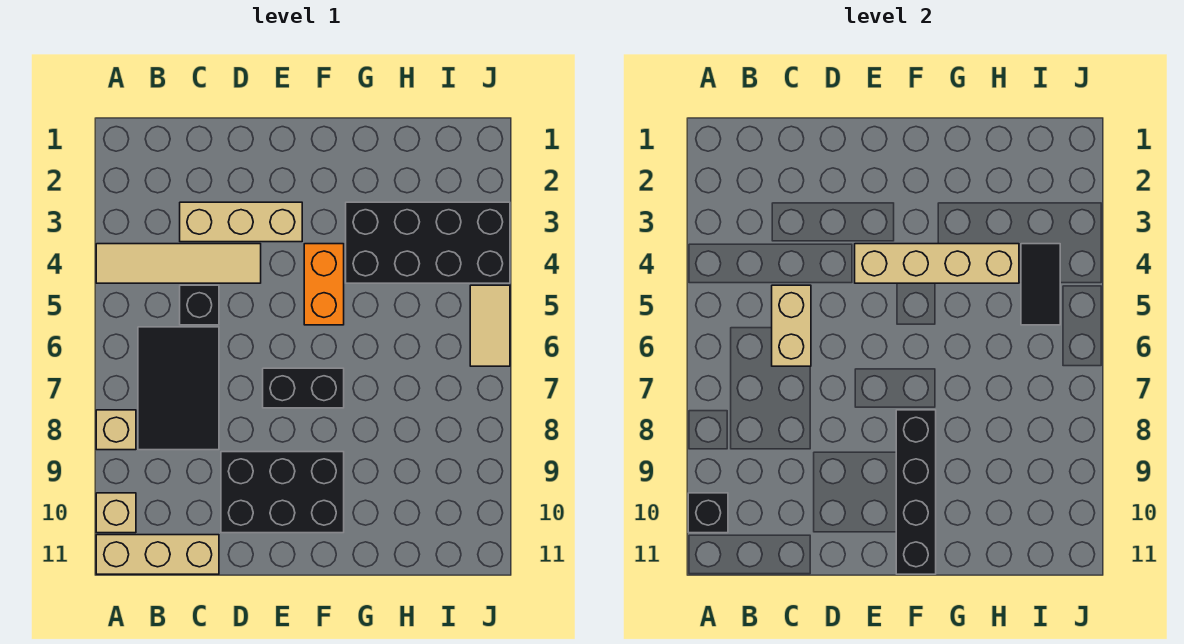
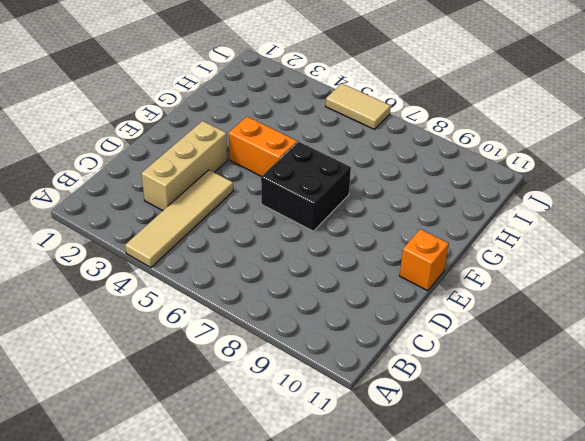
black brick E6:F7 level 1 -> black brick E7:F7 level 1
orange brick E11 level 1 -> none
none -> tan brick A8 level 1
none -> tan brick A10 level 1
none -> tan brick A11:C11 level 1

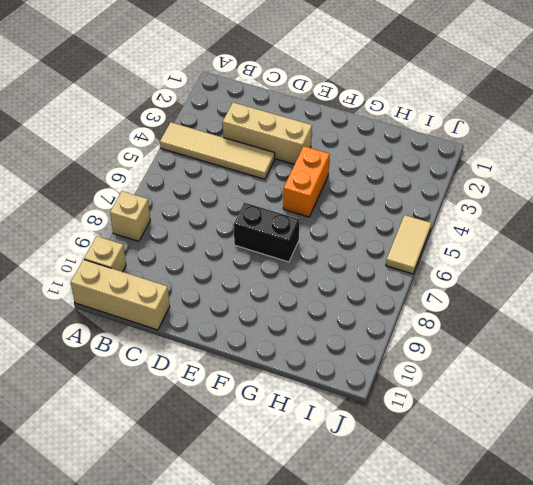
none -> black tile B6:C8 level 1
none -> black brick C5 level 1
none -> black brick D9:F10 level 1

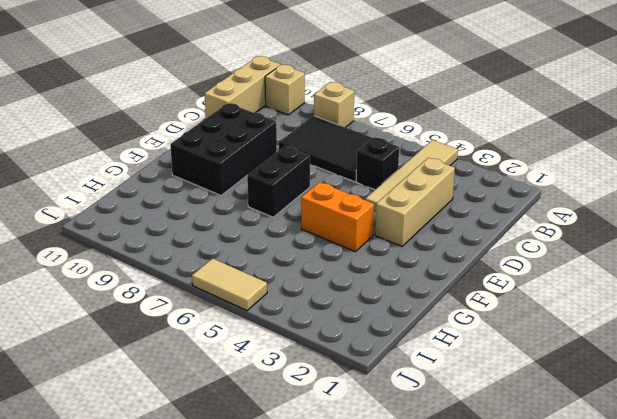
none -> black brick G3:J4 level 1
none -> black brick A10 level 2
none -> tan brick C5:C6 level 2

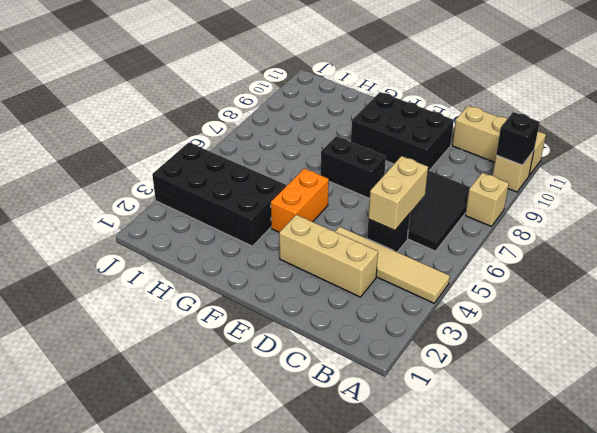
none -> tan tile J5:J6 level 1
none -> tan brick E4:H4 level 2
none -> black brick F8:F11 level 2

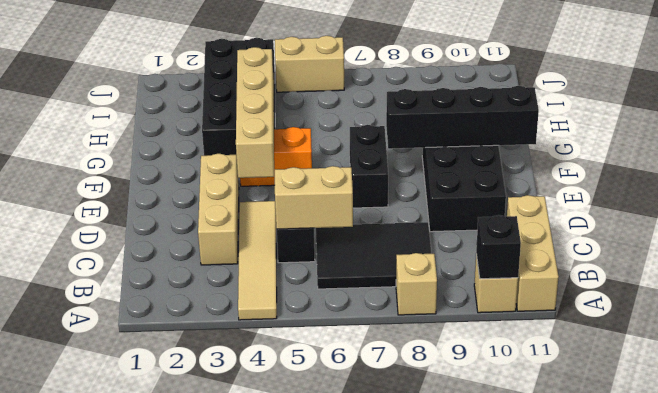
tan brick J5:J6 level 1 -> tan tile J5:J6 level 1
none -> black tile I4:I5 level 2

